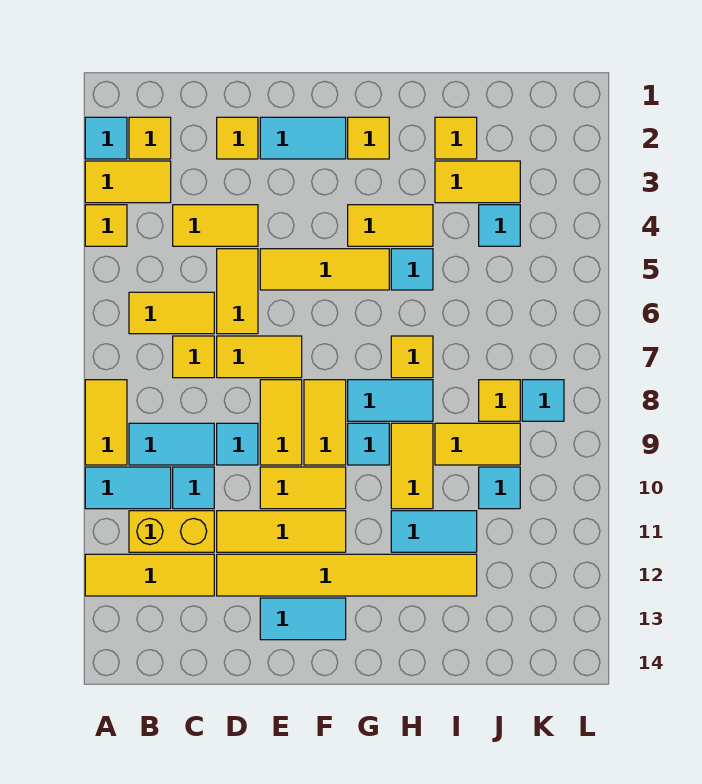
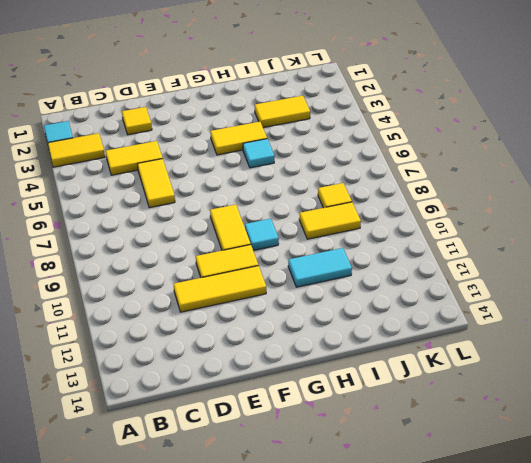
none -> yellow tile A4 level 1
none -> yellow tile A8:A9 level 1
none -> cyan tile A10:B10 level 1
none -> yellow tile A12:C12 level 1

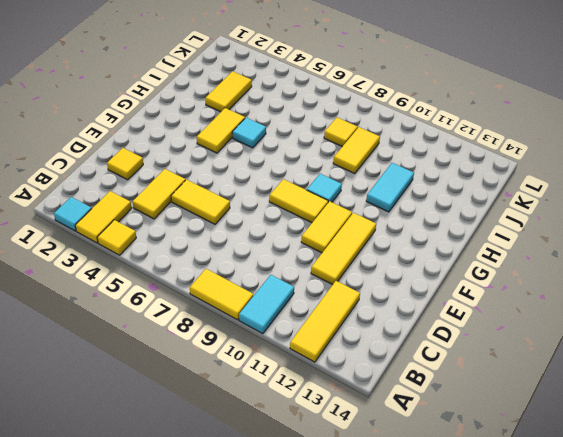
none -> yellow tile B2 level 1
none -> yellow tile B6:C6 level 1
none -> cyan tile B9:C9 level 1
none -> yellow brick B11:C11 level 1

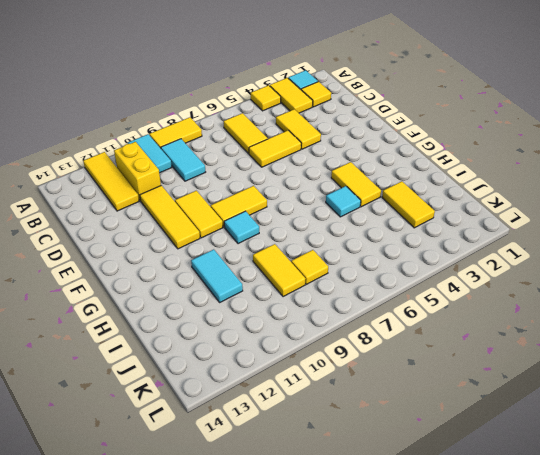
none -> yellow tile C7 level 1
none -> cyan tile C10 level 1
none -> yellow tile D2 level 1
none -> yellow tile D7:E7 level 1

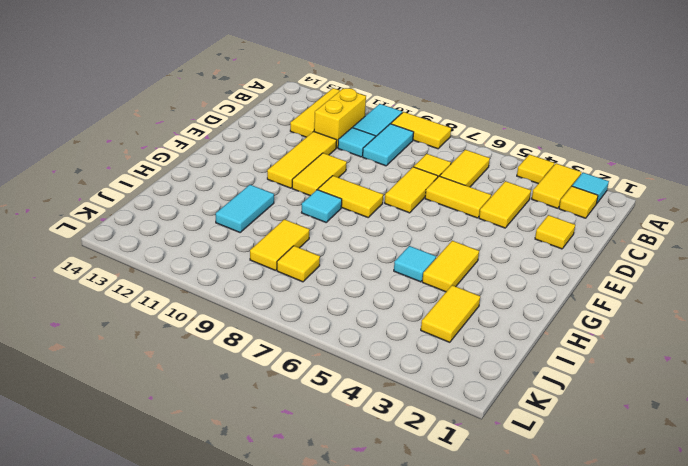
none -> cyan tile D9 level 1
none -> yellow tile D12:I12 level 1
none -> cyan tile E2:F2 level 1
none -> yellow tile E5:G5 level 1

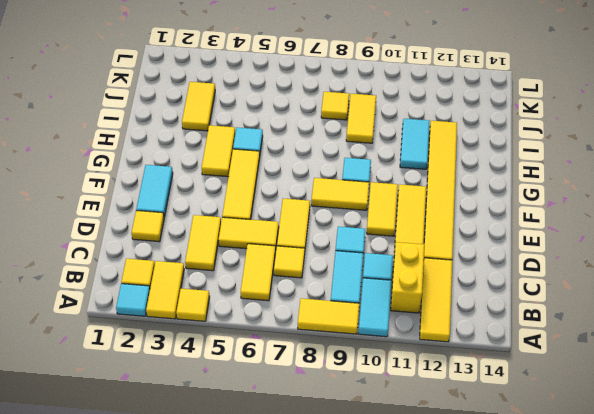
none -> yellow tile E8:E9 level 1
none -> cyan tile E13:F13 level 1
none -> yellow tile G2 level 1
none -> cyan tile G8:H8 level 1

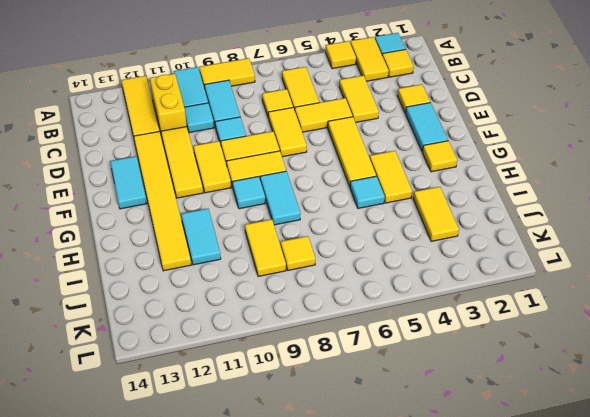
none -> yellow tile H7 level 1
none -> yellow tile H9:H10 level 1
none -> yellow tile I2 level 1
none -> cyan tile J4 level 1

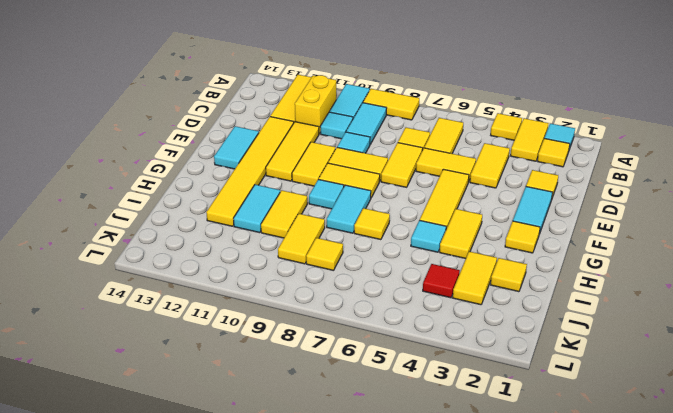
yellow tile H10:I10 level 1 -> yellow tile H9:H10 level 1
red tile J4 level 1 -> cyan tile J4 level 1
none -> cyan tile J10 level 1
none -> cyan tile K8 level 1

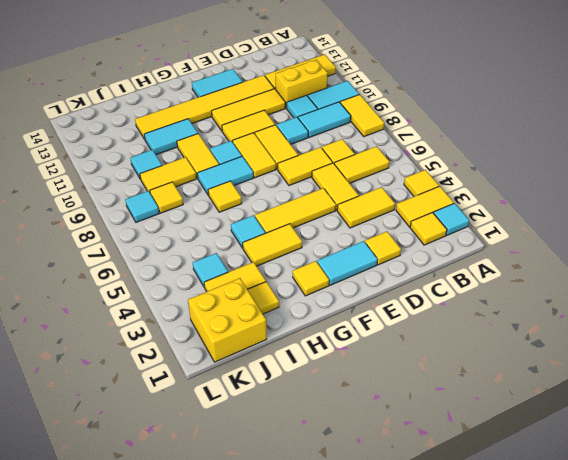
yellow brick J1:K2 level 1 -> none

